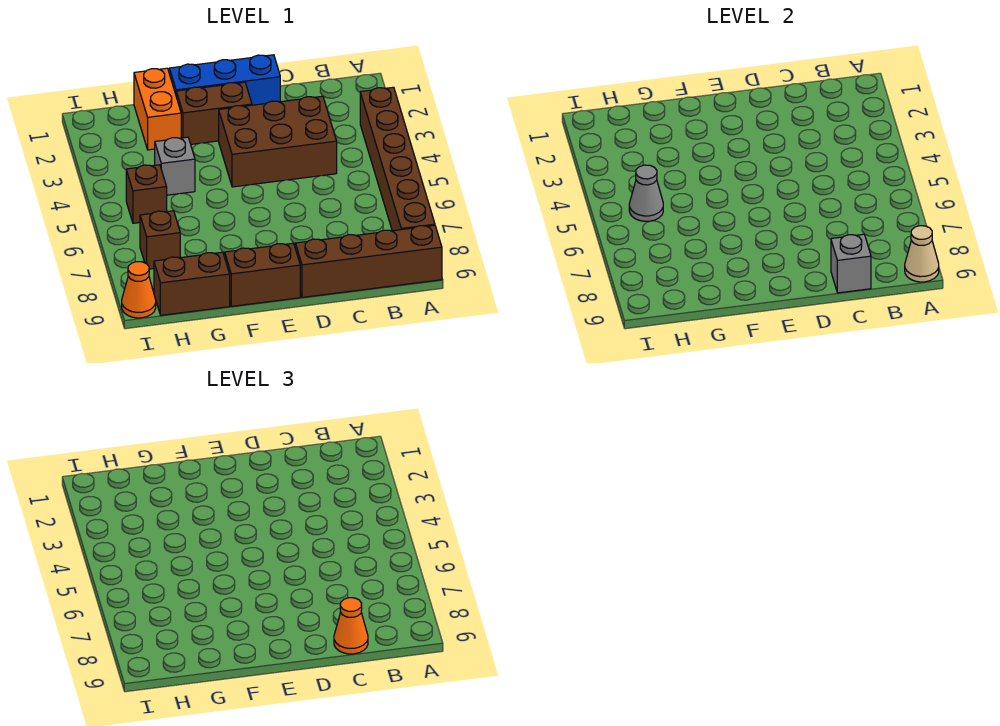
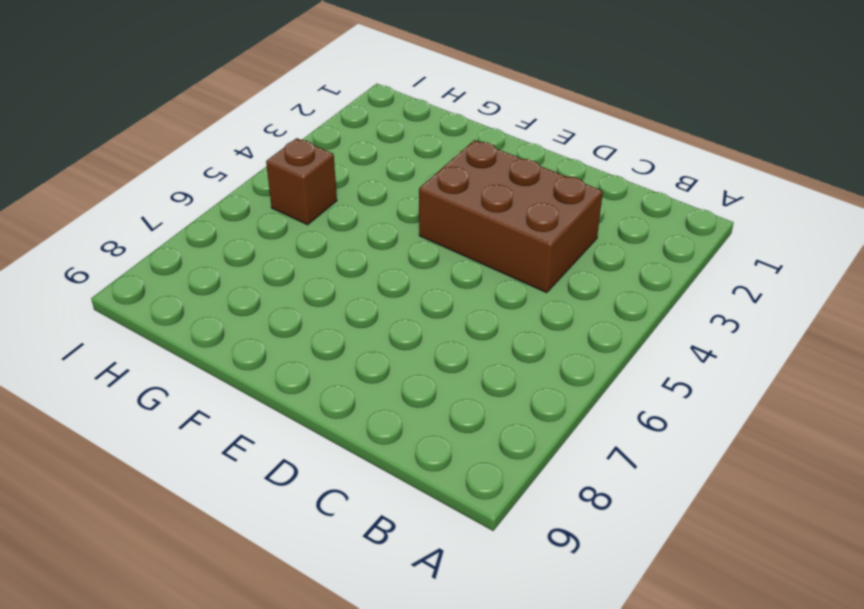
none -> brown brick A3:A8 level 1
none -> brown brick A9:D9 level 1
none -> blue brick D1:F1 level 1

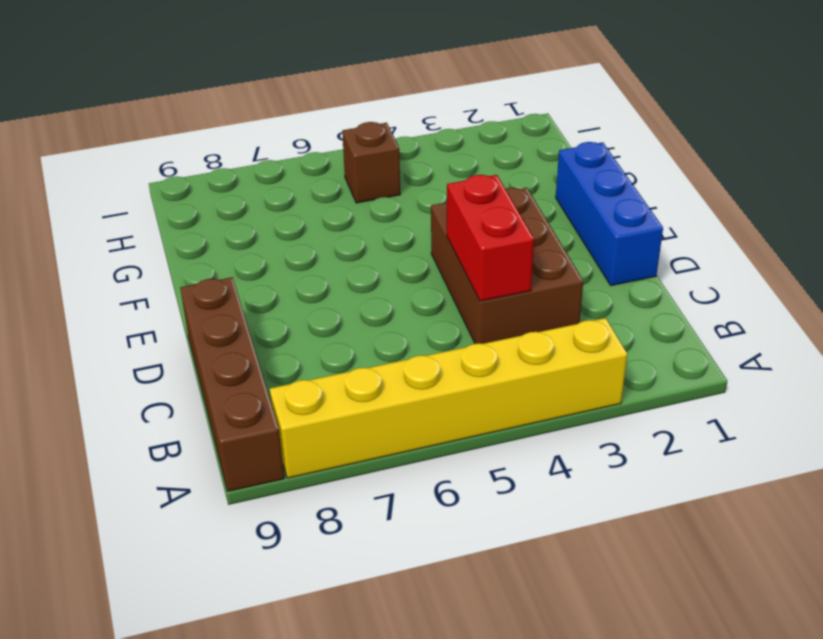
yellow brick A3:A8 level 1 -> brown brick A3:A8 level 1
red brick C4:D4 level 2 -> none
none -> brown brick E2:F2 level 1
none -> brown brick E9:F9 level 1
none -> orange brick G1:G2 level 1

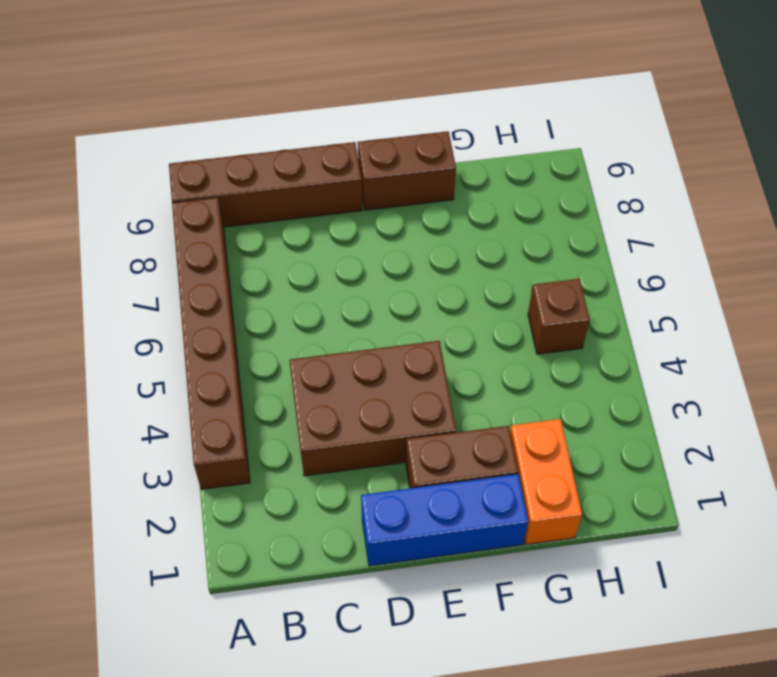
none -> grey brick G4 level 1
none -> brown brick G9:H9 level 1
none -> brown brick H7 level 1

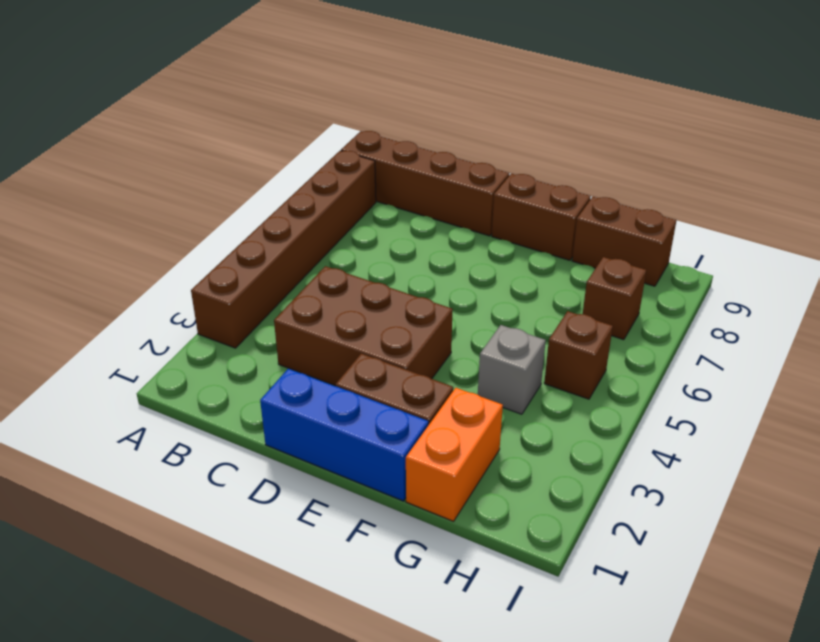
none -> orange cone I9 level 1
none -> tan cone A9 level 2
none -> grey brick C9 level 2

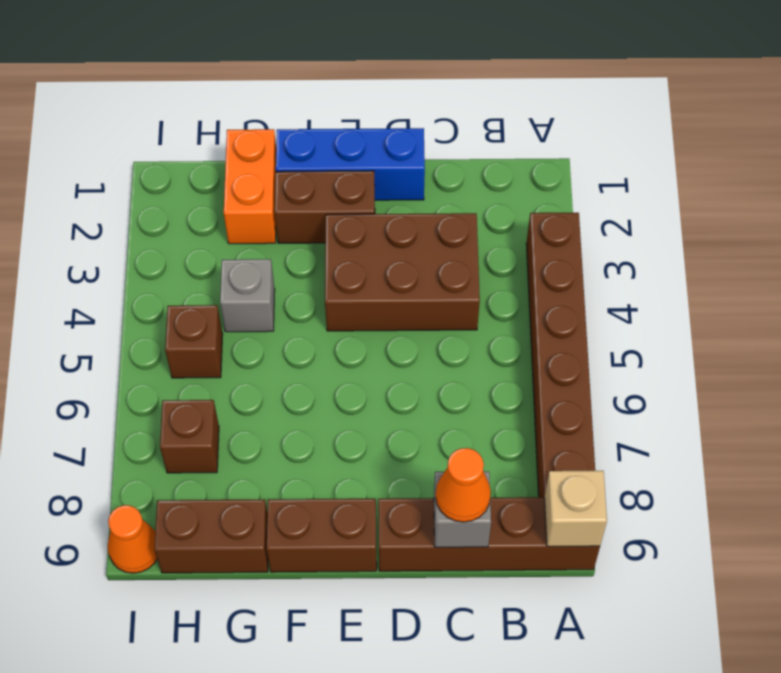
tan brick A9 level 2 -> tan cone A9 level 2
none -> grey cone H5 level 2

